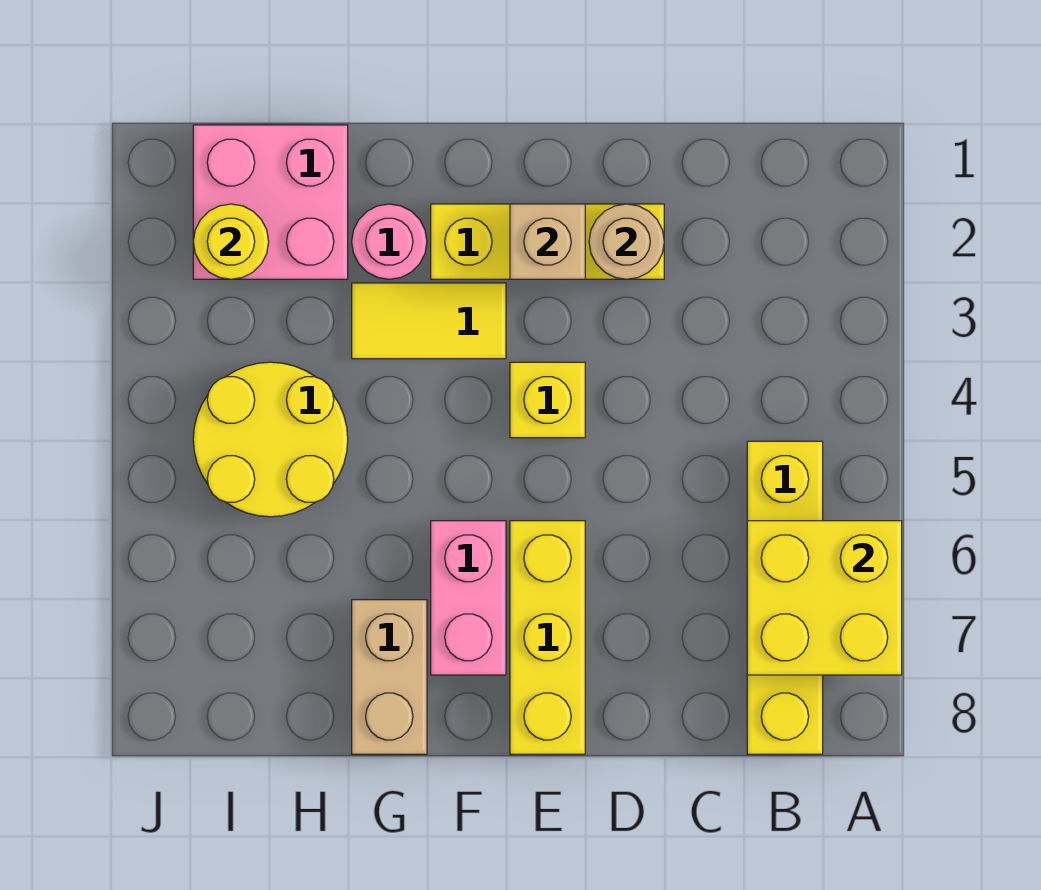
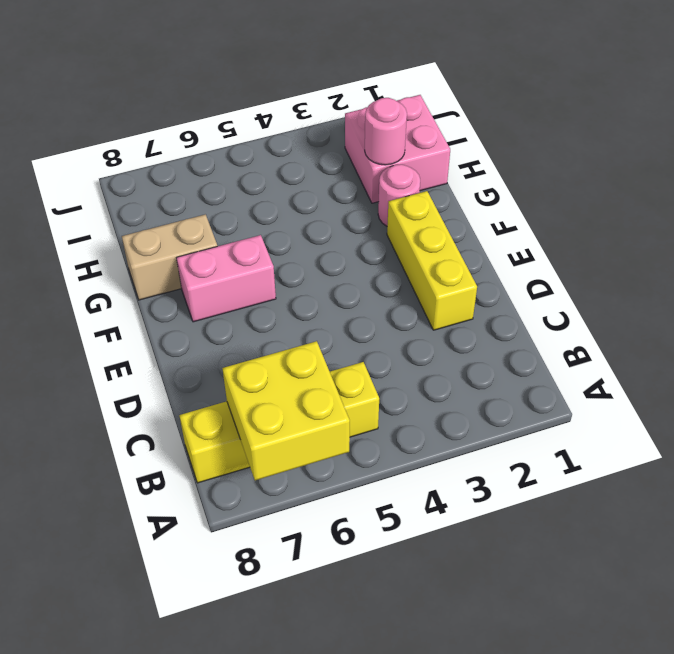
pink round brick H2 level 2 -> none
none -> yellow brick E4 level 1
none -> yellow brick E6:E8 level 1
none -> yellow tile F3:G3 level 1

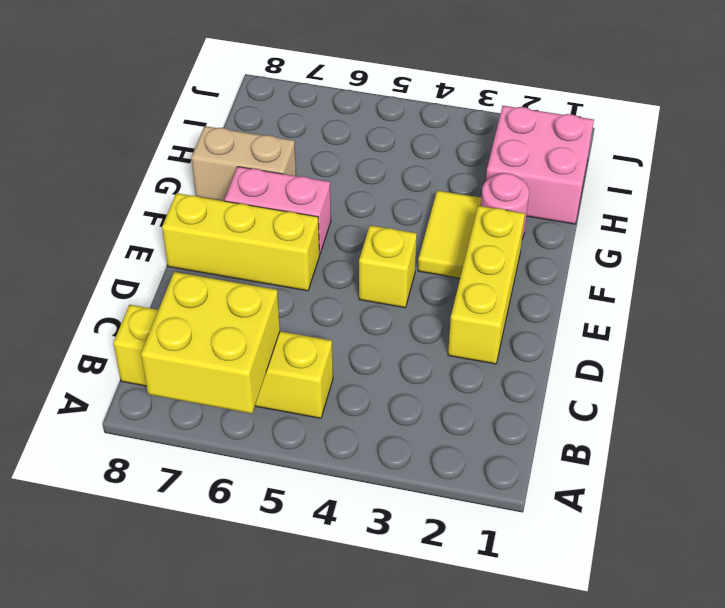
none -> yellow round brick H4:I5 level 1
none -> tan round brick D2 level 2
none -> tan brick E2 level 2

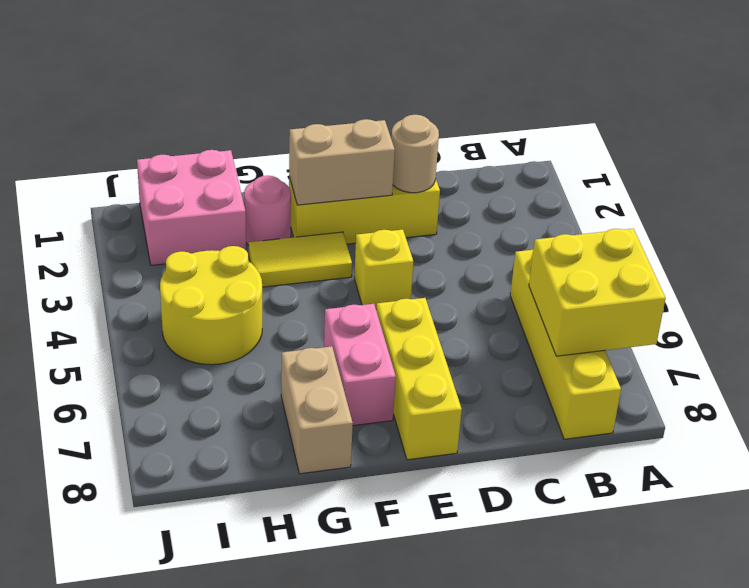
tan brick E2:F2 level 2 -> tan brick E2 level 2
none -> yellow round brick I2 level 2

